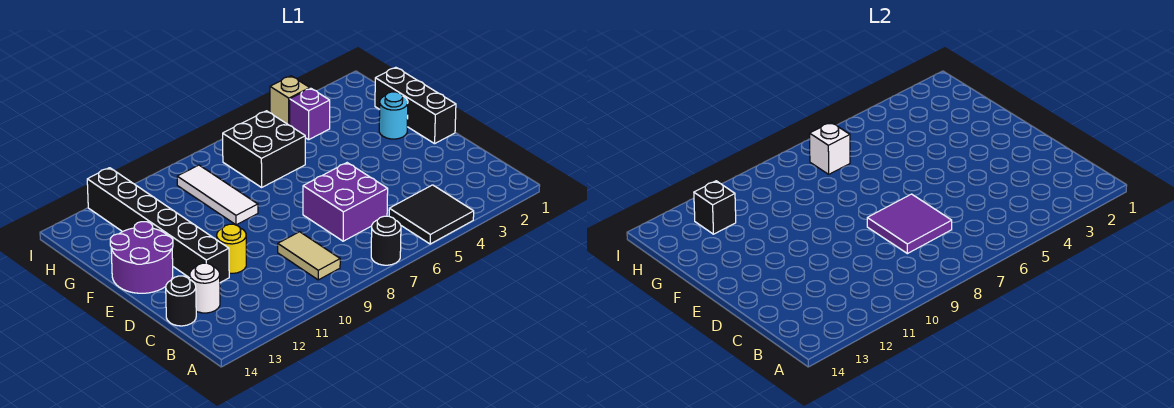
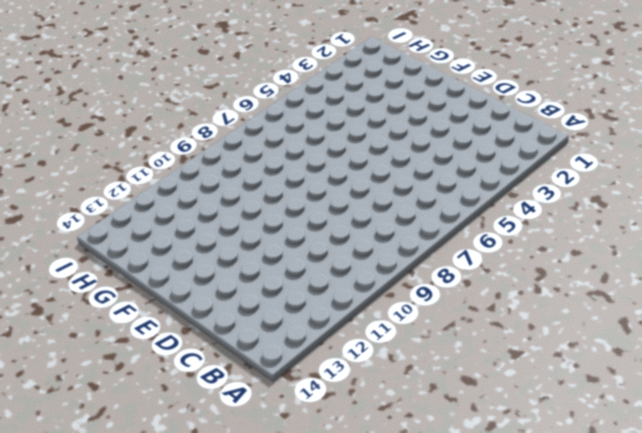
none -> black tile A4:B5 level 1
none -> black round brick A7 level 1
none -> tan tile B9:C9 level 1

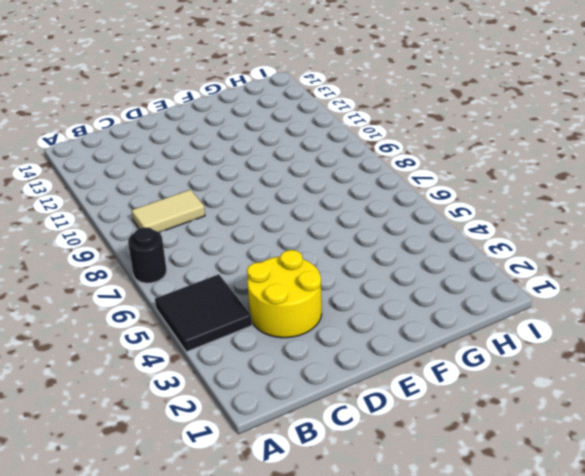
yellow round brick C3:D4 level 1 -> none
none -> purple brick C6:D7 level 1
none -> white round brick C13 level 1
none -> black round brick C14 level 1

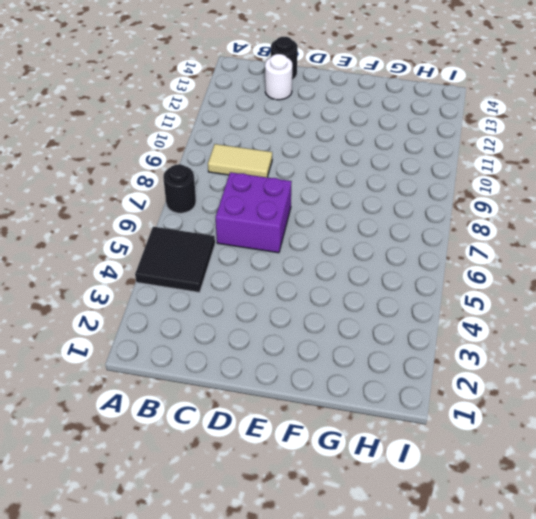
none -> yellow round brick D11 level 1
none -> black brick D12:I12 level 1
none -> black brick E1:G1 level 1

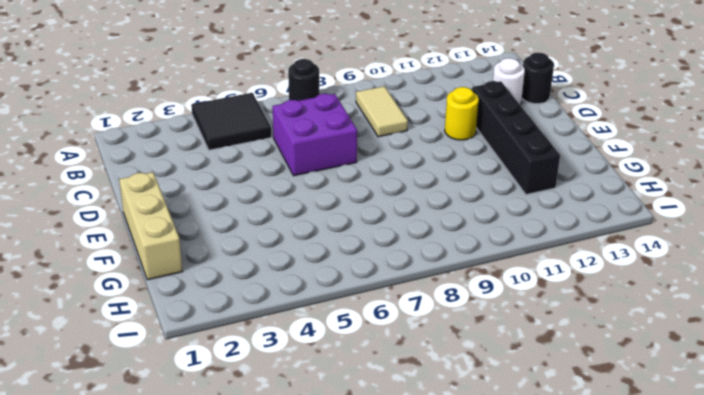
black brick D12:G12 level 1 -> black brick D12:I12 level 1
tan brick E1:G1 level 1 -> black brick E1:G1 level 1
none -> purple round brick E13:F14 level 1
none -> cyan round brick F2 level 1
none -> white tile F9:H9 level 1

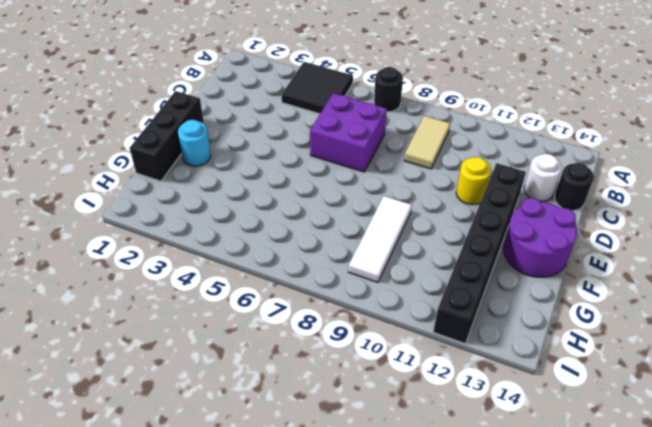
none -> black brick G6:H7 level 1
none -> purple brick H4 level 1
none -> tan brick I4 level 1

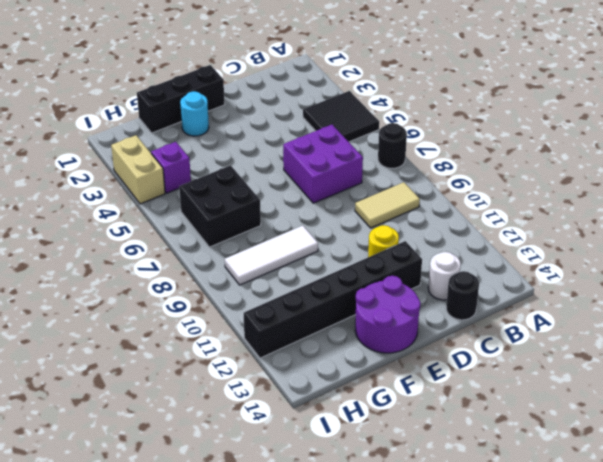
tan brick I3:I4 level 1 -> tan brick I4 level 1
none -> purple tile C7:D8 level 2
none -> white brick H7 level 2
none -> black brick H12 level 2

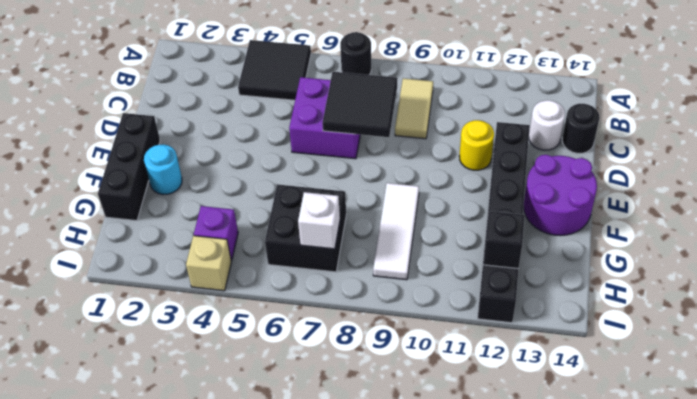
black tile C7:D8 level 2 -> purple tile C7:D8 level 2

